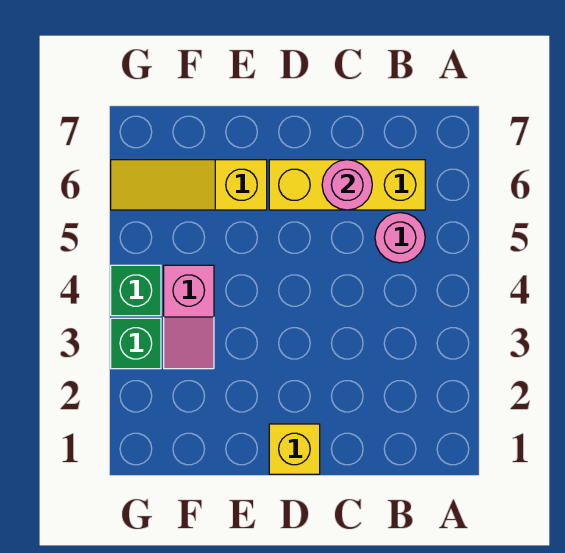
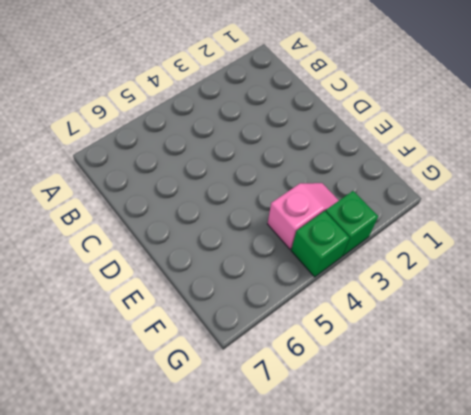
none -> pink round brick B5 level 1
none -> yellow brick B6:D6 level 1

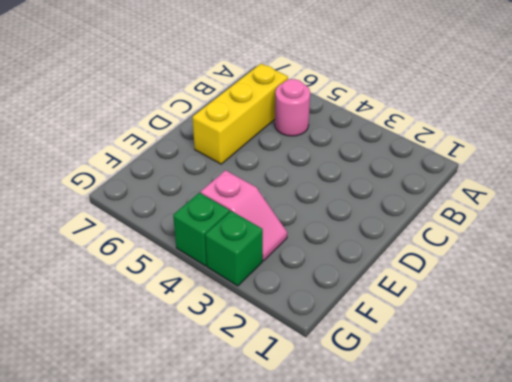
none -> yellow brick D1 level 1
none -> yellow slope E6:G6 level 1 top E

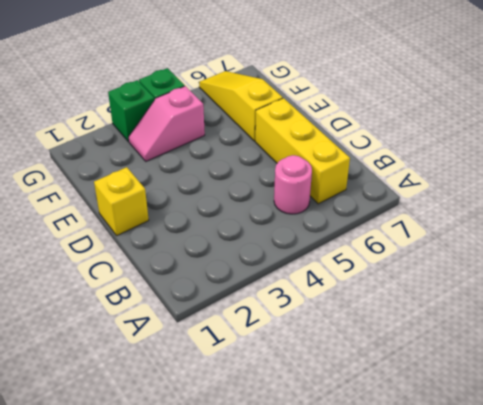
none -> pink round brick C6 level 2

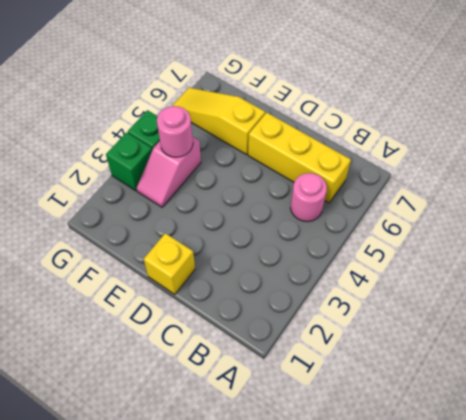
pink round brick F4 level 2 -> pink round brick C6 level 2

